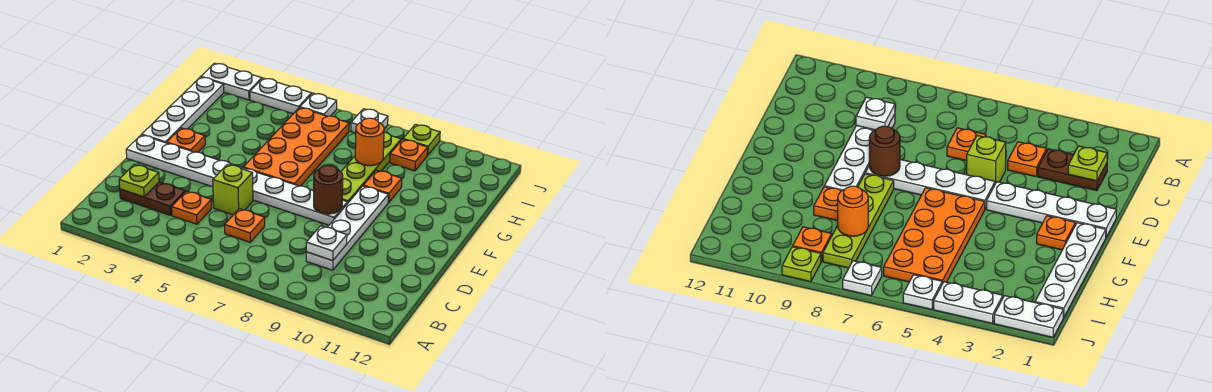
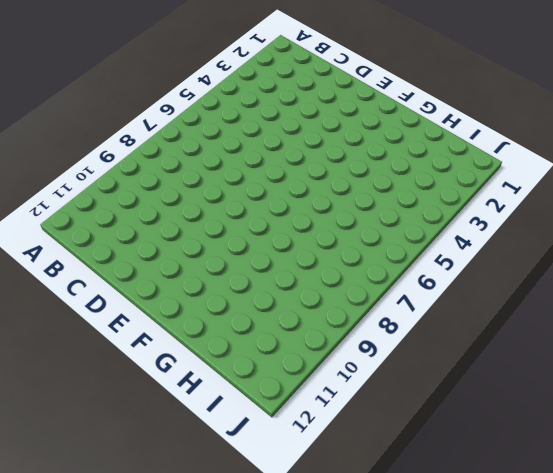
none -> brown plate C2:C3 level 1
none -> orange plate C4 level 1
none -> orange plate C6 level 1

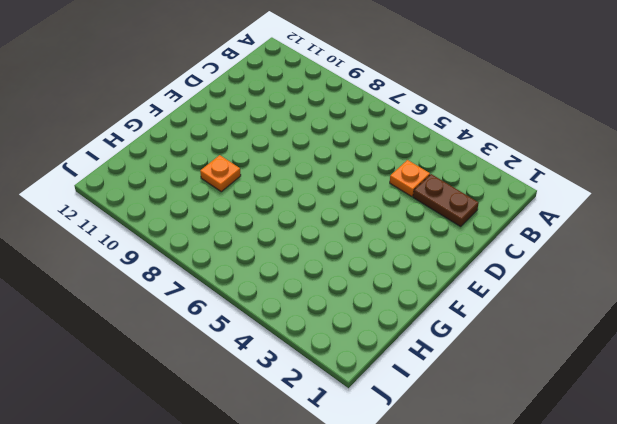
none -> orange plate C6 level 1
none -> white plate C9:F9 level 1
none -> lime brick D5 level 1

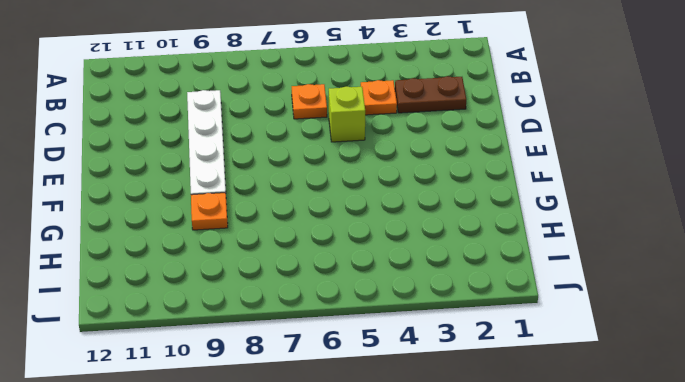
none -> white plate E1:E4 level 1
none -> white plate E5:E8 level 1
none -> white plate F1:I1 level 1

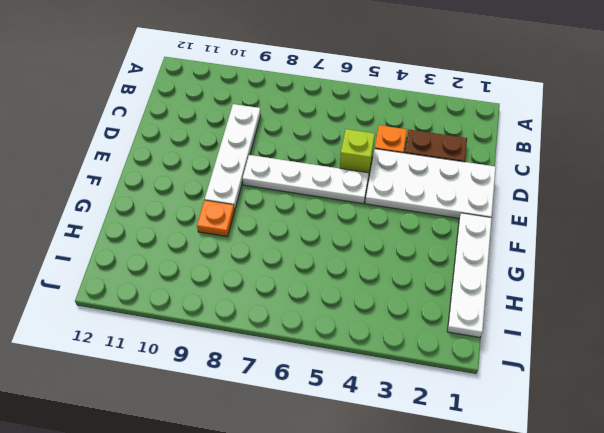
white plate D1:E4 level 1 -> white plate E1:E4 level 1
none -> orange plate C6 level 1
none -> orange plate F2 level 1
none -> orange plate F5:I6 level 1

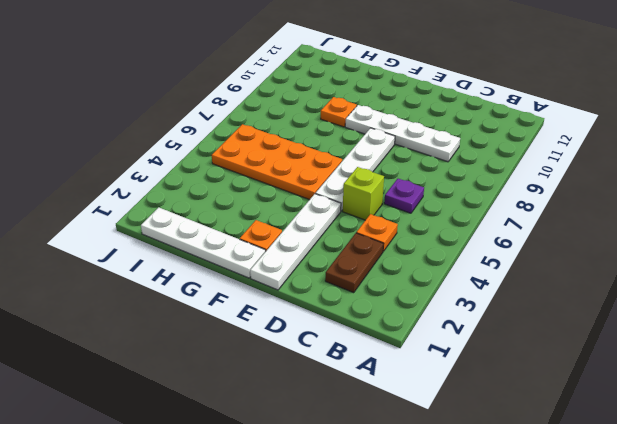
purple plate C6 level 1 -> orange plate C6 level 1
none -> lime plate F8:I8 level 1
none -> orange plate I9 level 1
none -> white plate J1:J2 level 1

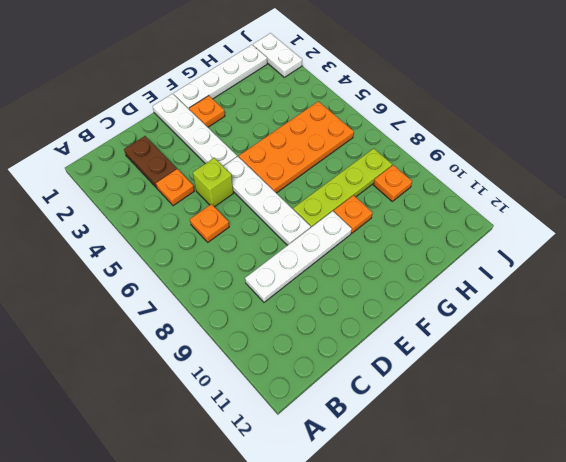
none -> white plate J3:J4 level 1
none -> white plate J5 level 1
none -> white plate J7 level 1

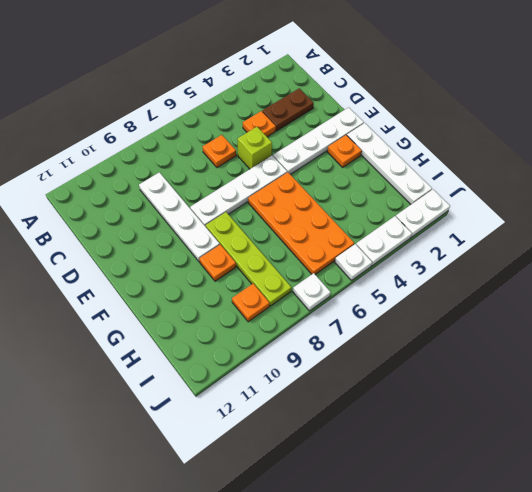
none -> lime plate J9 level 1
none -> lime plate C2 level 2
none -> white plate C9 level 2

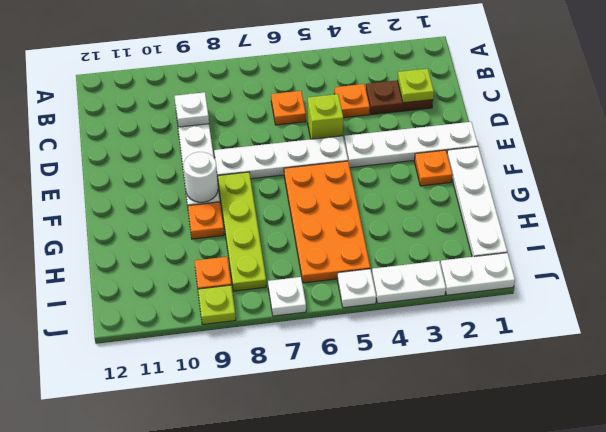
white round brick F9 level 2 -> none
none -> brown round brick E8 level 2
none -> orange round brick H8 level 2

